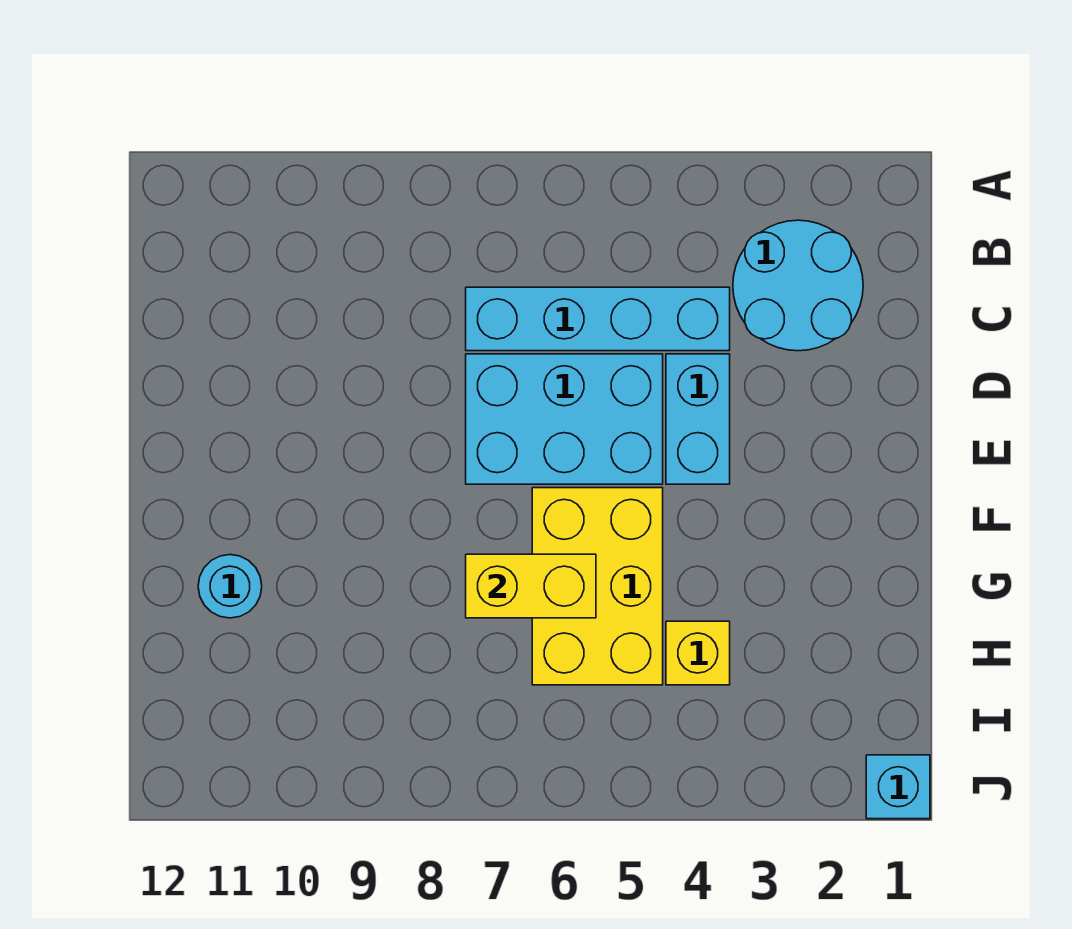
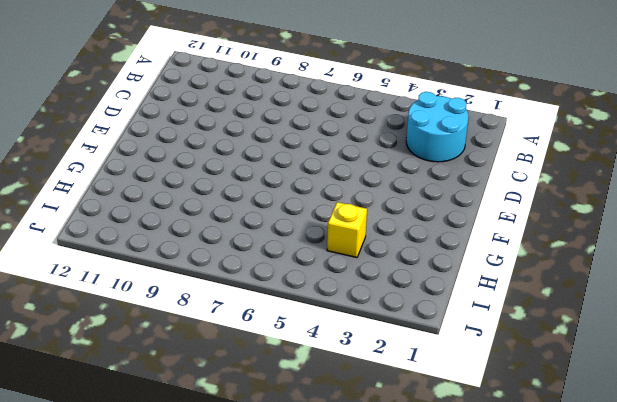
none -> cyan brick C4:C7 level 1
none -> cyan brick D4:E4 level 1

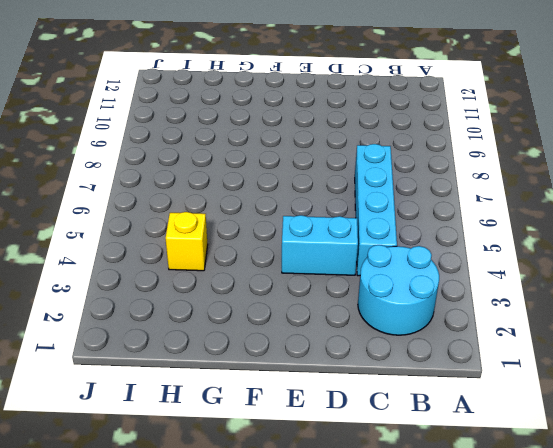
none -> cyan brick D5:E7 level 1
none -> yellow brick F5:H6 level 1

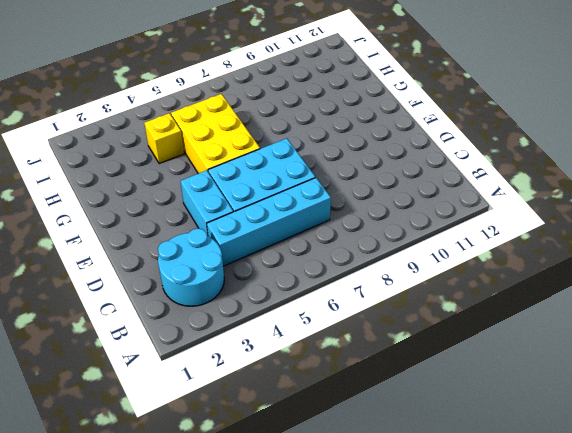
none -> cyan round brick G11 level 1
none -> cyan brick J1 level 1

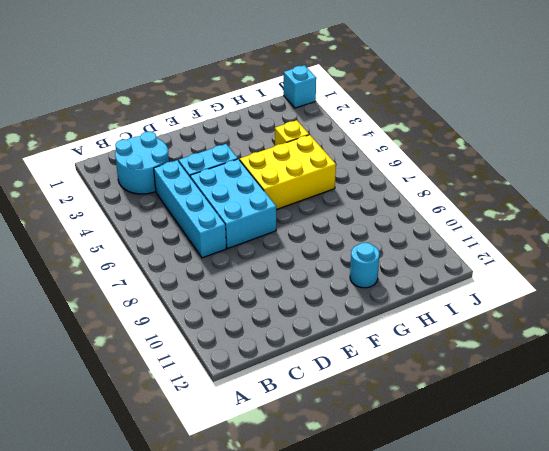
none -> yellow brick G6:G7 level 2

